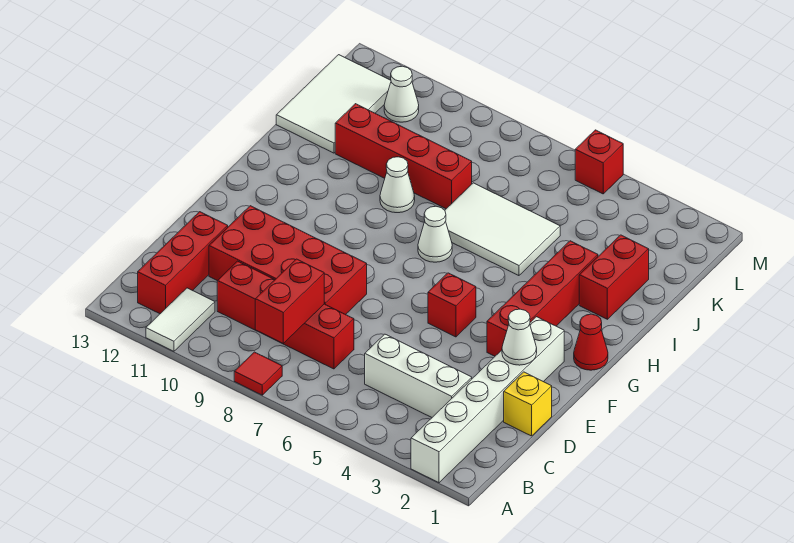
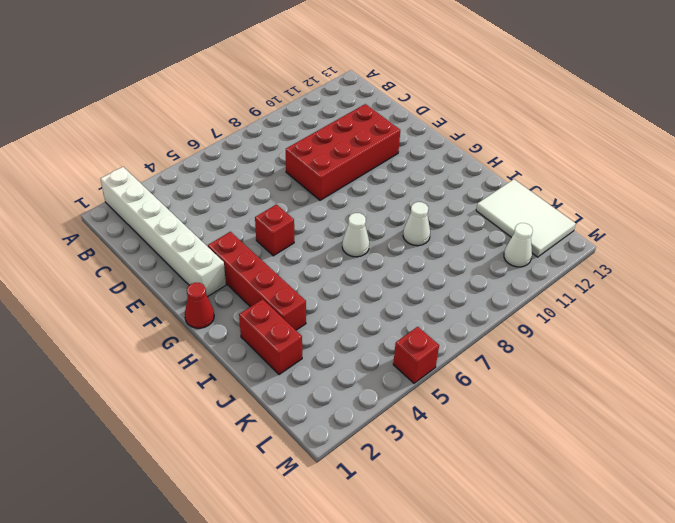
none -> red tile A8 level 1
none -> white tile A11:B11 level 1
none -> red brick B12:D12 level 1

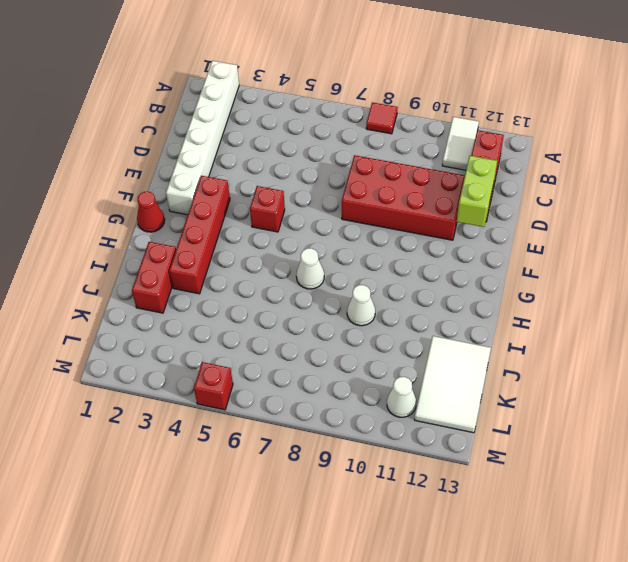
lime brick D12:E12 level 2 -> none
none -> white brick C3:C5 level 1
none -> red brick C7:C10 level 1
none -> yellow brick D1 level 1

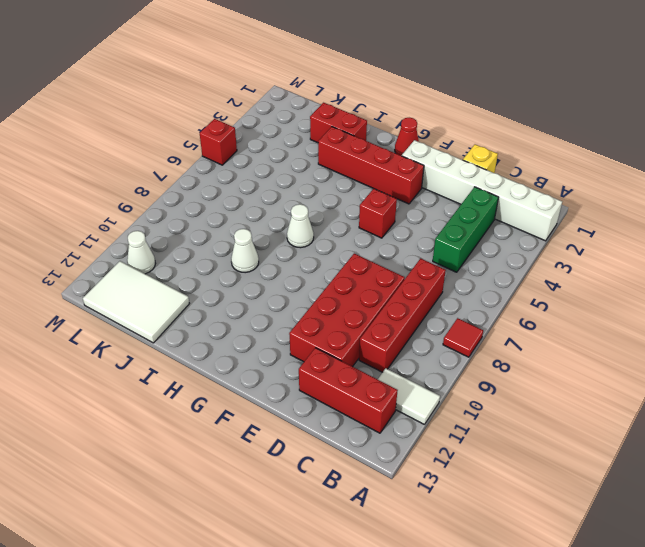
green brick C3:C5 level 1 -> white brick C3:C5 level 1
none -> white tile I5:J7 level 1
none -> red brick J8:J11 level 1
none -> red brick B8:C8 level 2

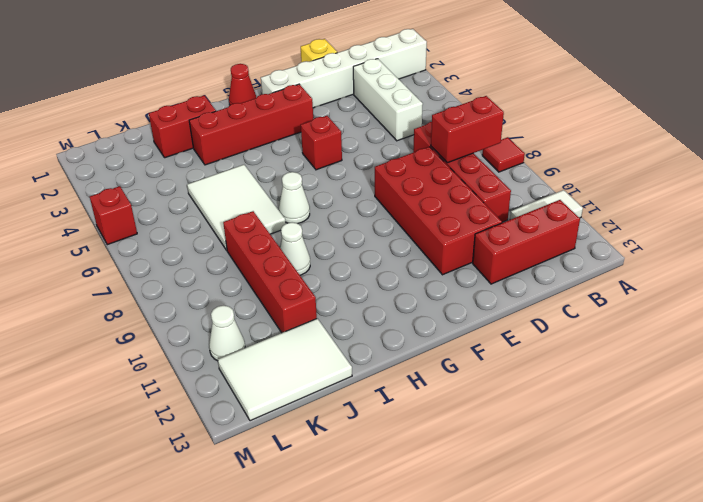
none -> white cone E2 level 2

